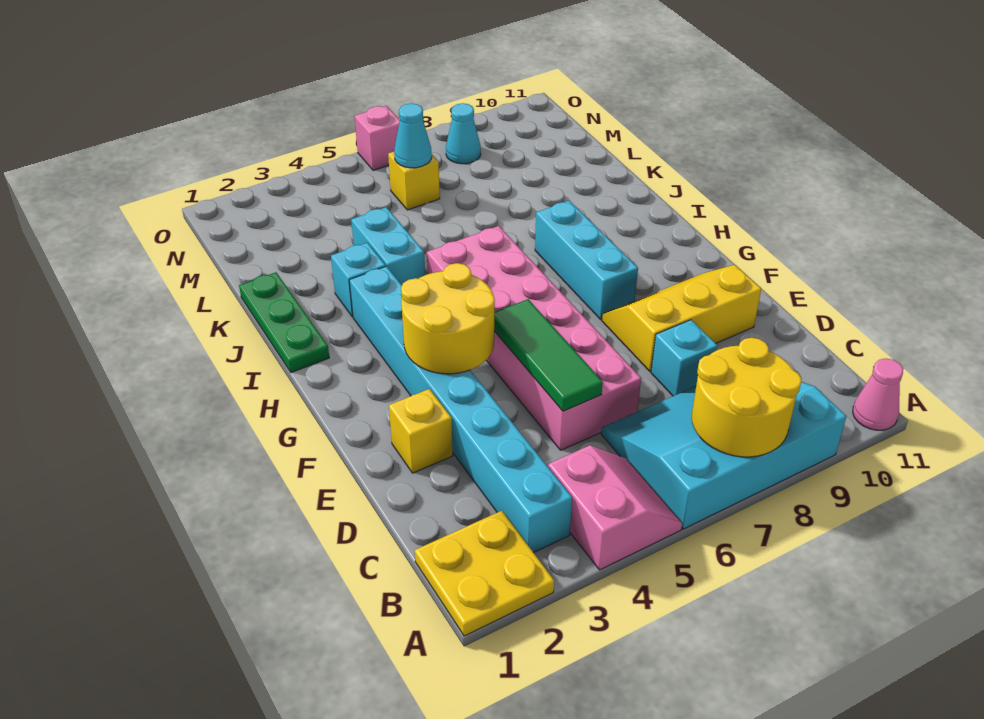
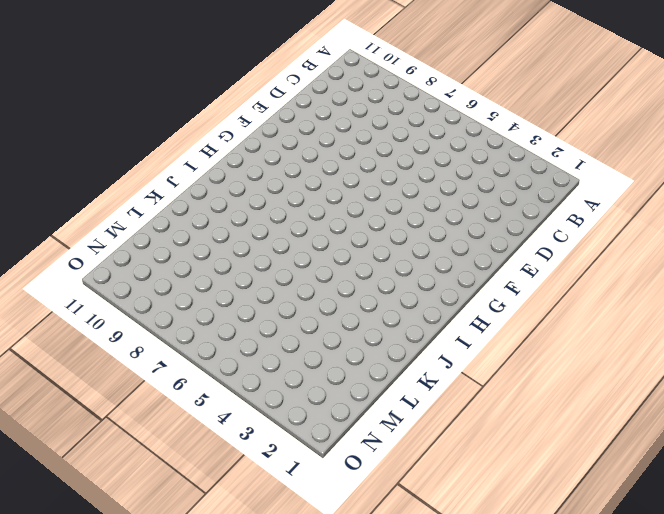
none -> yellow plate A1:B2 level 1
none -> pink slope A4:B5 level 1 top 4
none -> cyan slope A6:C9 level 1 top A

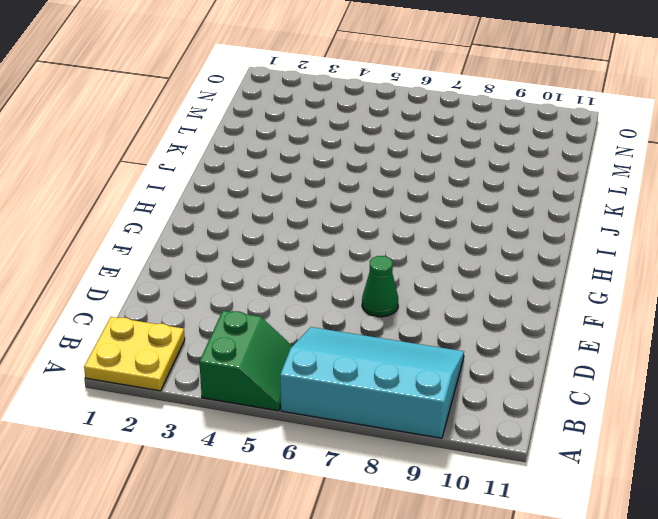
green slope A4:B5 level 1 top 4 -> pink slope A4:B5 level 1 top 4
green cone E7 level 1 -> none
none -> pink cone A11 level 1
none -> cyan brick B3:I3 level 1
none -> pink brick D5:I6 level 1

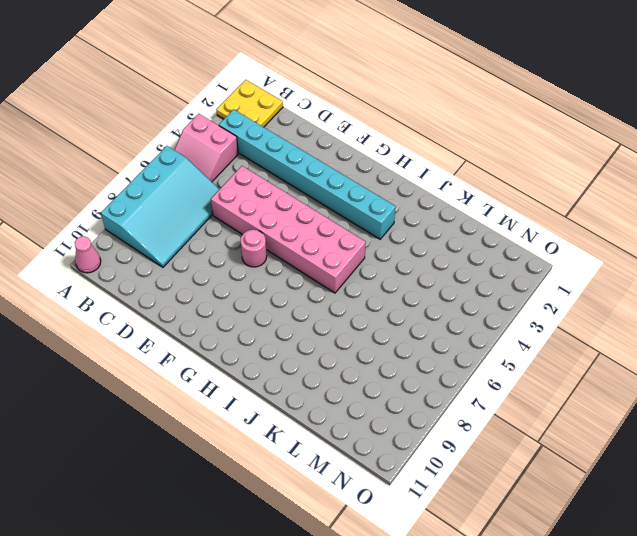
pink round brick F7 level 1 -> none
none -> cyan brick D8 level 1
none -> yellow brick E2 level 1
none -> yellow slope E8:F10 level 1 top E

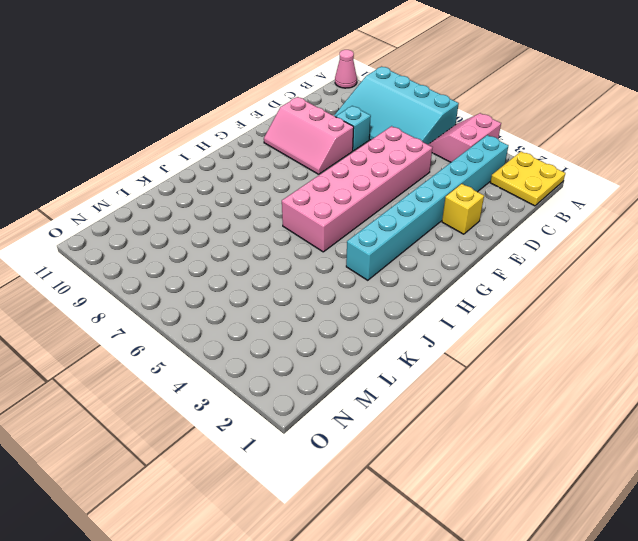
pink slope E8:F10 level 1 top E -> yellow slope E8:F10 level 1 top E
none -> cyan brick G8:I8 level 1
none -> green plate I1:K1 level 1
none -> cyan brick J3 level 1

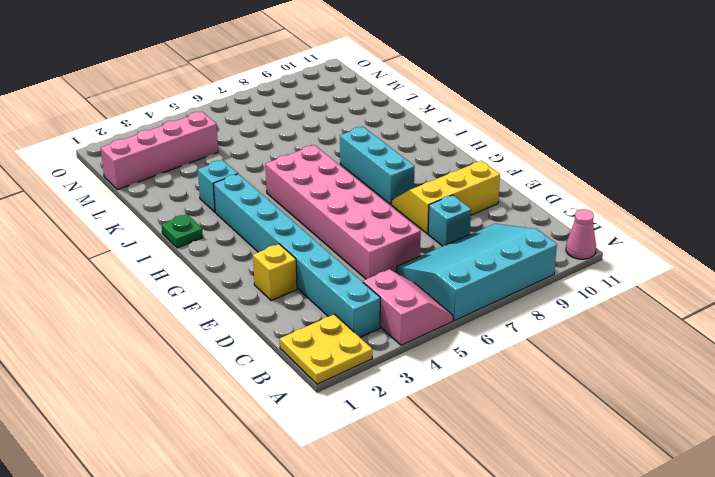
green plate I1 level 1 -> green plate I1:K1 level 1
pink brick M1:M4 level 1 -> none
none -> cyan brick J4:K4 level 1
none -> yellow brick M6 level 1
none -> cyan cone N8 level 1

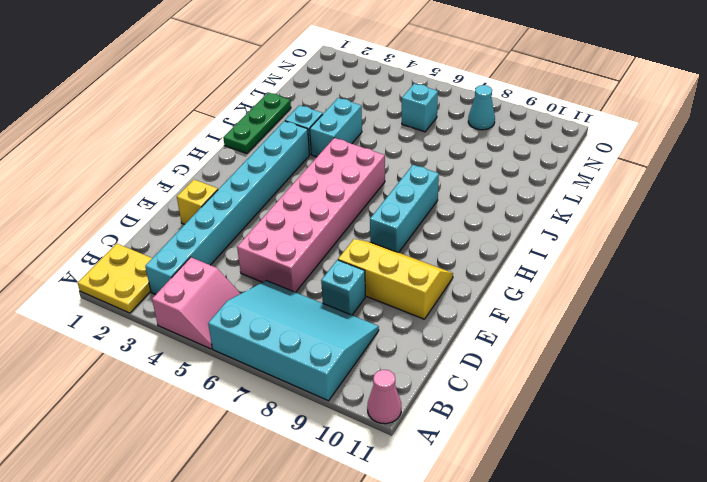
cyan brick M6 level 1 -> yellow brick M6 level 1
none -> pink brick O6 level 1
none -> yellow round brick A7:B8 level 2
none -> green tile D5:F5 level 2

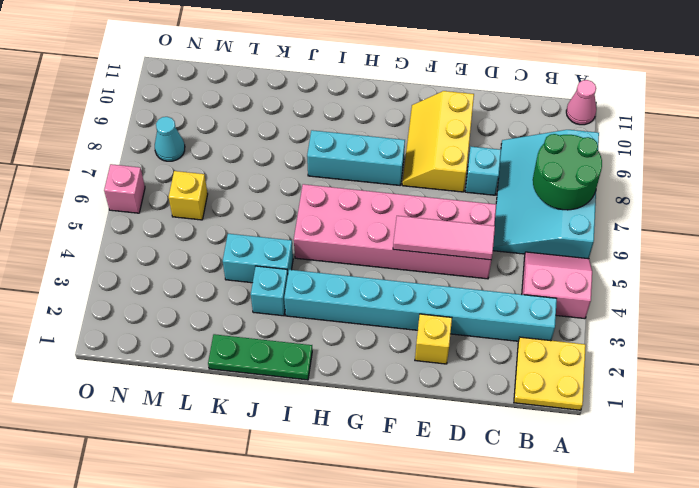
green round brick A7:B8 level 2 -> yellow round brick A7:B8 level 2
pink tile D5:F5 level 2 -> green tile D5:F5 level 2
none -> yellow round brick F3:G4 level 2
none -> cyan cone M6 level 2

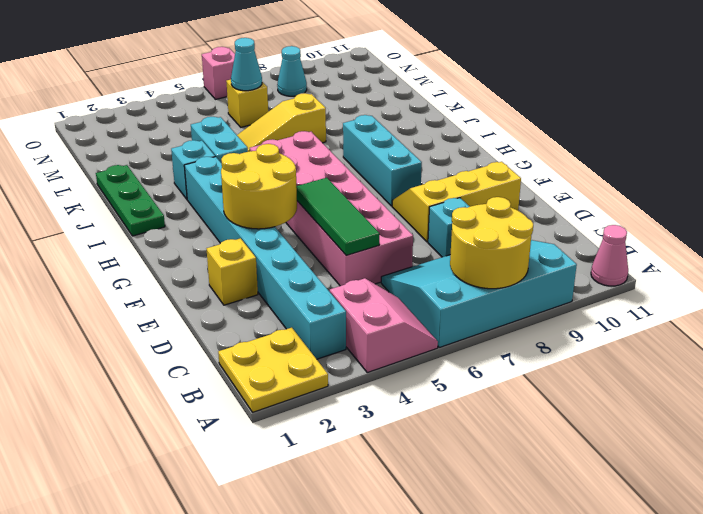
yellow slope K5:K7 level 1 top 7 -> none

